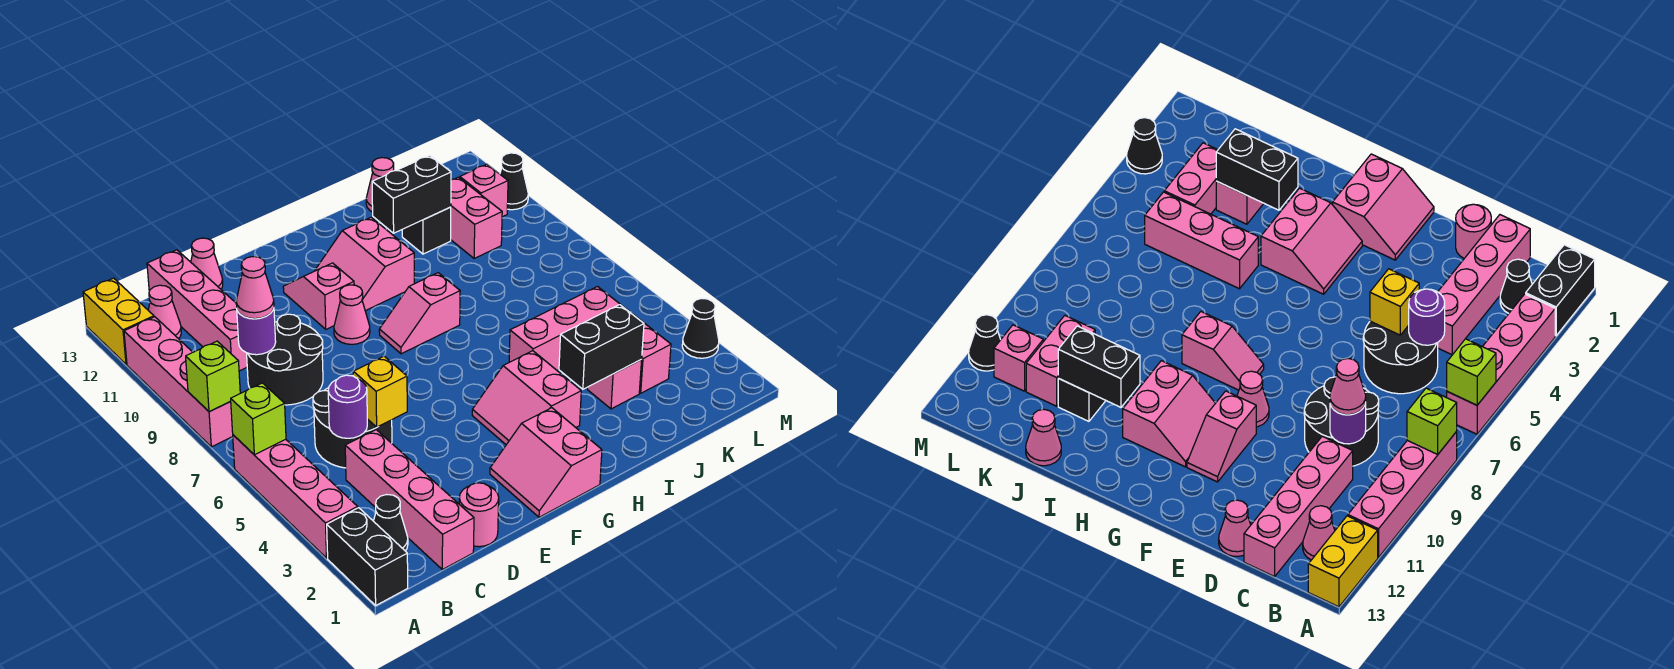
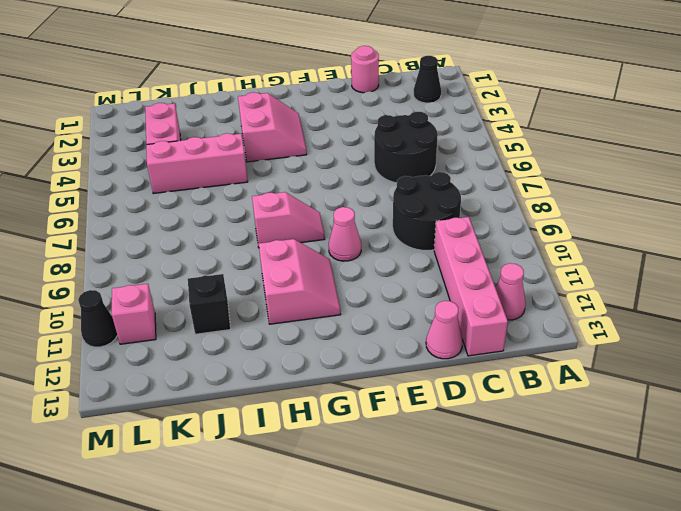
none -> black brick A1:A2 level 1
none -> pink brick A3:A6 level 1
none -> pink brick A8:A11 level 1
none -> yellow brick A12:A13 level 1

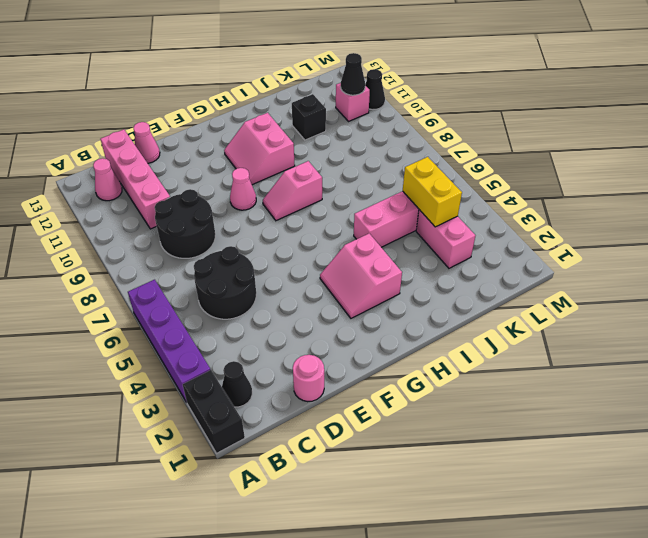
purple brick A3:A6 level 1 -> pink brick A3:A6 level 1
yellow brick K4:K5 level 2 -> yellow brick A12:A13 level 1
black cone L11 level 2 -> black cone M3 level 1
none -> pink brick A8:A11 level 1
none -> pink brick C1:C4 level 1
none -> pink slope F1:G2 level 1 top G
none -> pink slope F10:F11 level 1 top 10

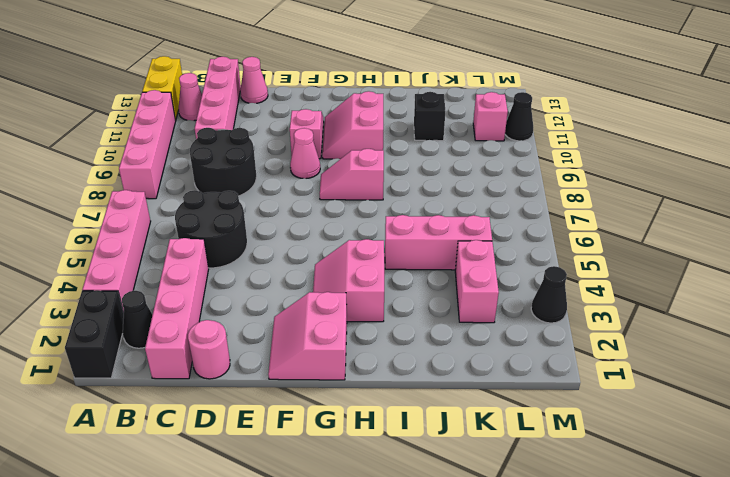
none -> pink brick J3 level 1
none -> pink cone J13 level 1
none -> pink brick K10:K11 level 1
none -> lime brick A6 level 2

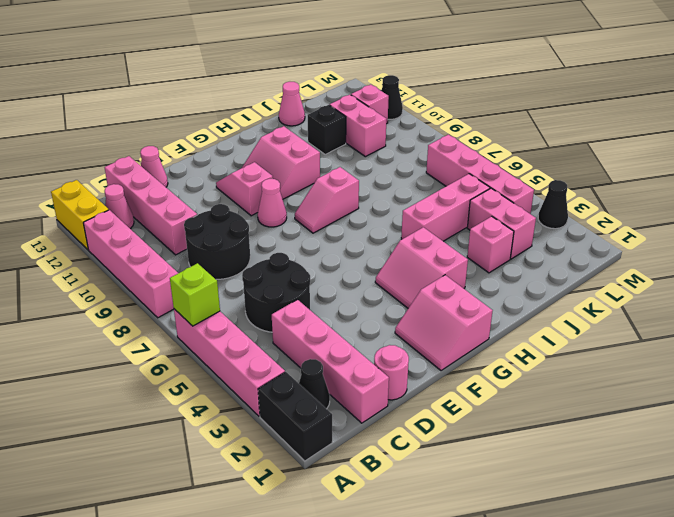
pink brick L4:L7 level 1 -> none
none -> lime brick A8 level 2
none -> purple round brick C5 level 2
none -> purple round brick C9 level 2
none -> yellow brick D5 level 2

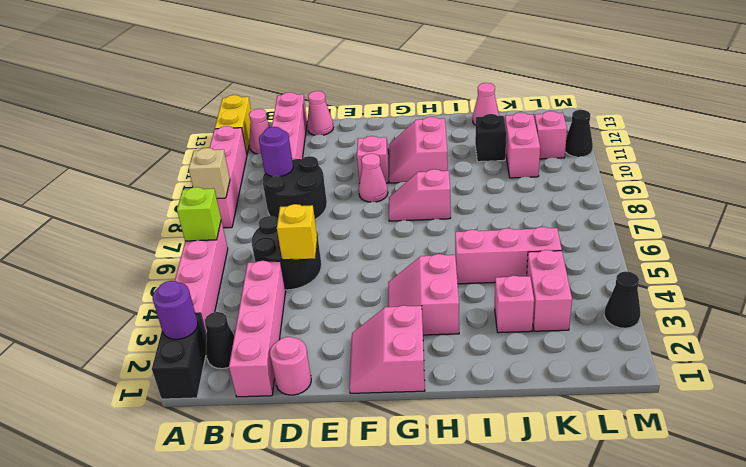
purple round brick A2 level 2 -> purple round brick C5 level 2
tan brick A8 level 2 -> lime brick A8 level 2
none -> black brick I3:J3 level 2
none -> black brick I11:J11 level 2
none -> pink cone C9 level 3

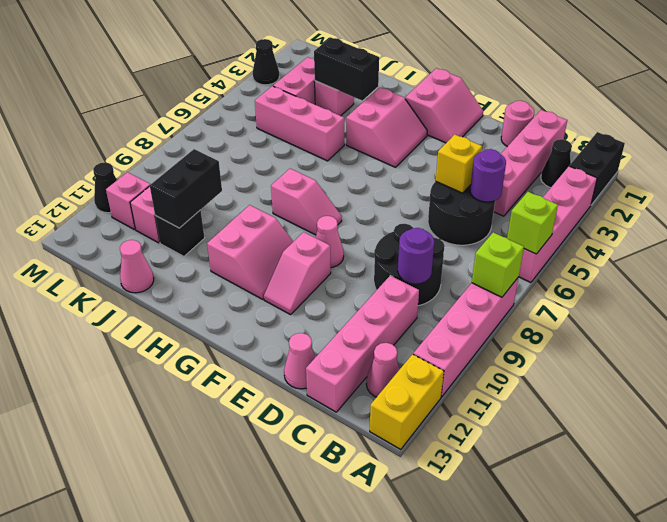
black brick J10:J11 level 2 -> black brick I11:J11 level 2
none -> pink cone C9 level 3

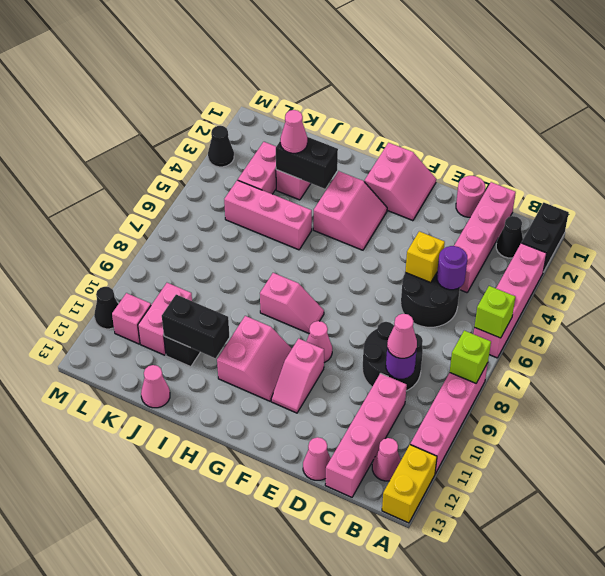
pink cone J3 level 3 -> none

